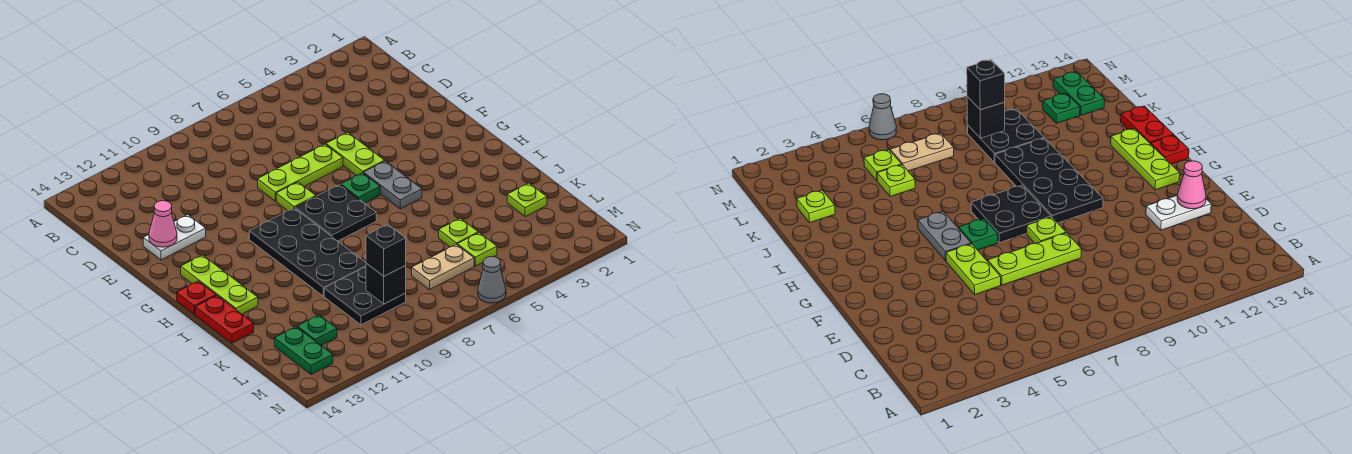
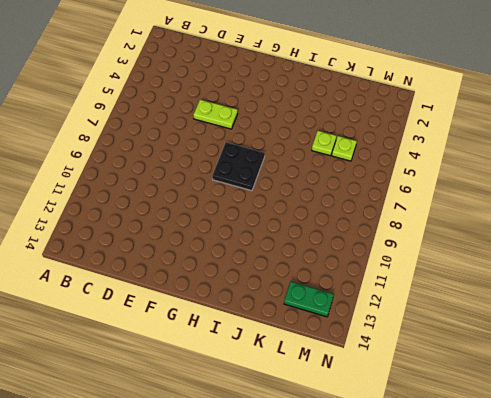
none -> lime plate E6:E8 level 1
none -> white plate E12:E13 level 1
none -> lime plate F8 level 1

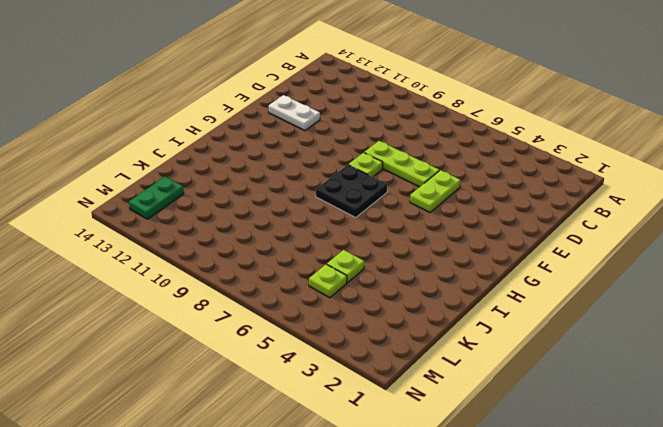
none -> grey plate G5:H5 level 1
none -> green plate G6 level 1
none -> black plate G9:J10 level 1

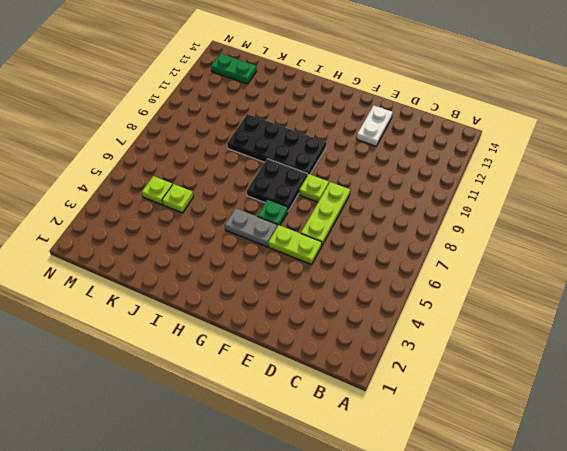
none -> lime plate G13:I13 level 1
none -> red plate H14 level 1
none -> red plate I14:J14 level 1

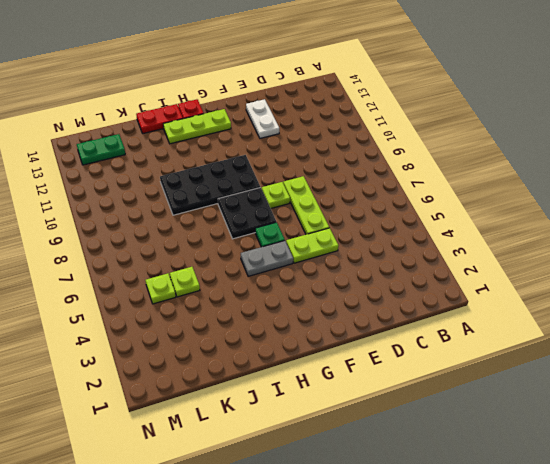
none -> lime plate K2 level 1
none -> black plate K9:L10 level 1
none -> tan plate L6:L7 level 1

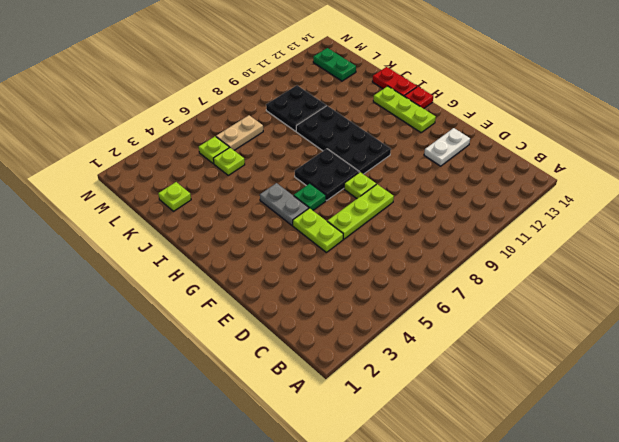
none -> green plate L12 level 1
none -> grey cone N6 level 1
none -> pink cone E13 level 2

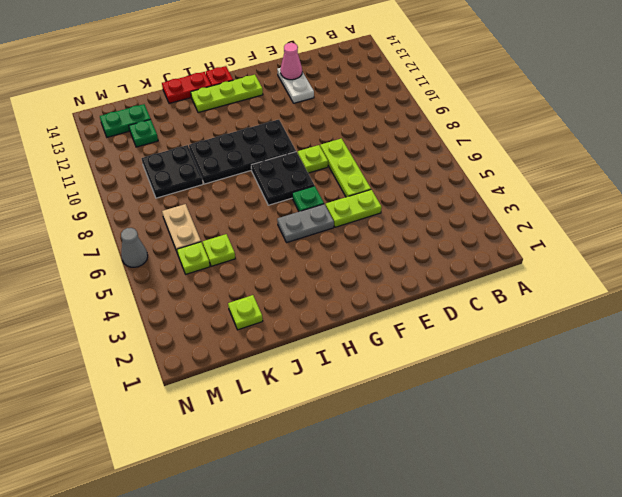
none -> black brick L9 level 2
none -> black brick L9 level 3

